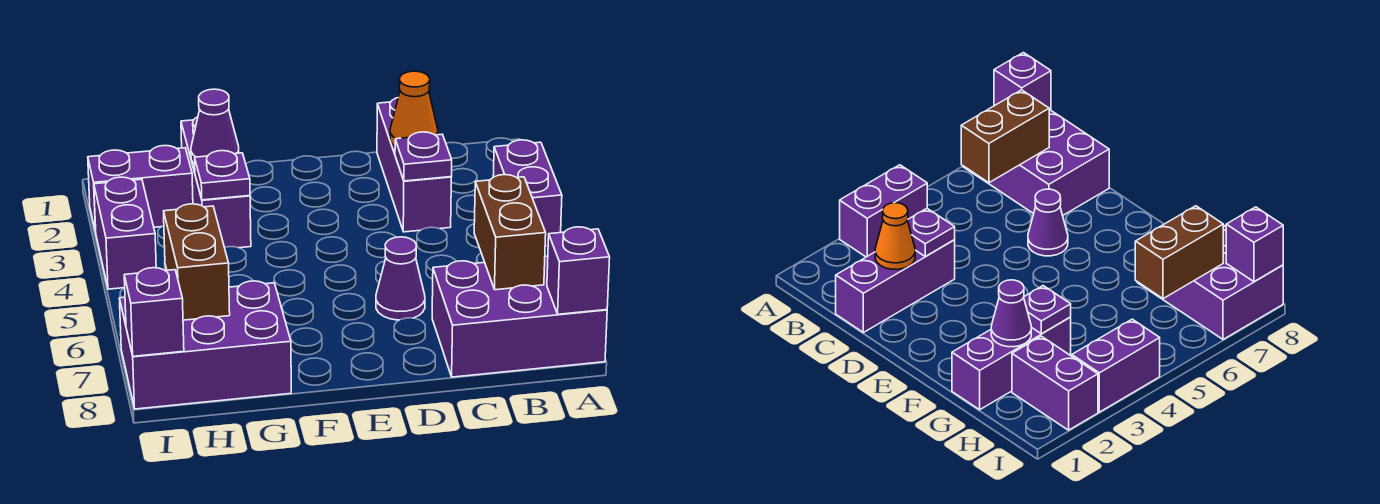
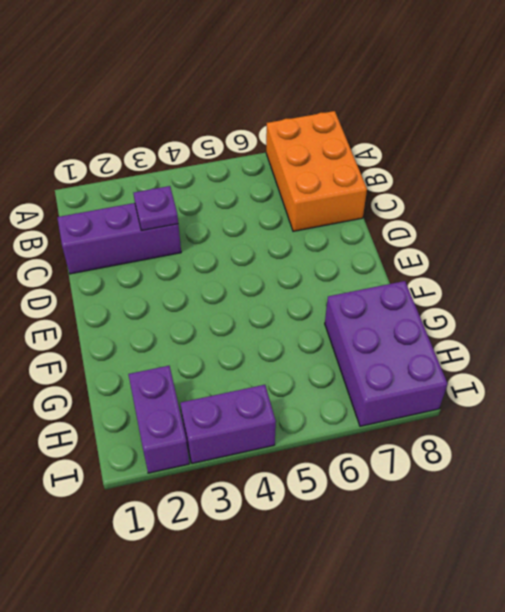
orange brick A7:C8 level 1 -> purple brick A7:C8 level 1
none -> purple brick A3:A4 level 1
none -> purple cone D6 level 1
none -> purple brick G1:G3 level 1

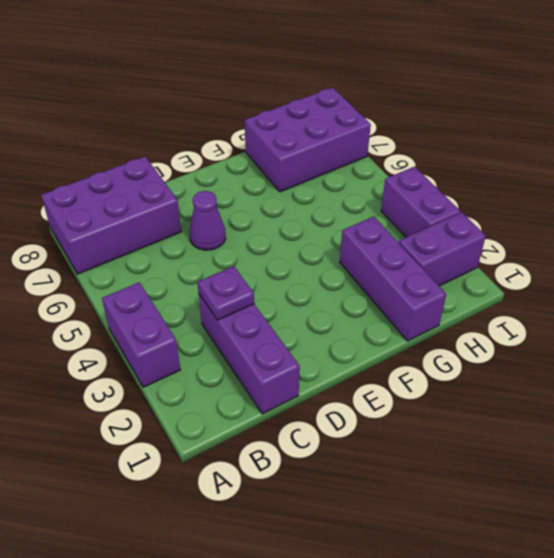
none -> purple brick A8 level 2
none -> brown brick B6:B7 level 2
none -> orange cone C2 level 2

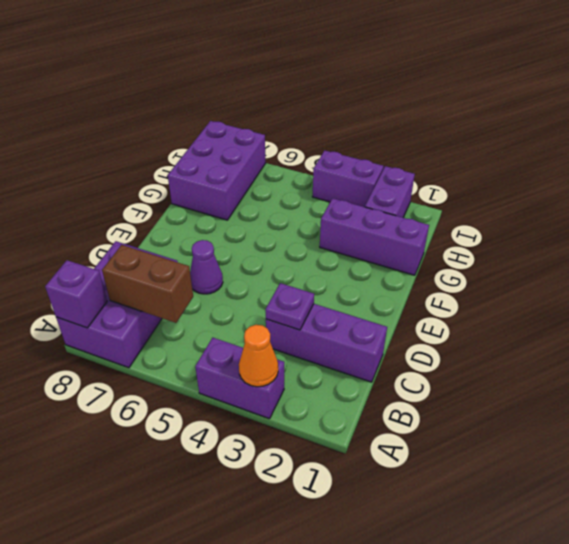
orange cone A3 level 2 -> orange cone C2 level 2
none -> purple cone G2 level 2
none -> purple plate G3 level 2
none -> brown brick H6:H7 level 2

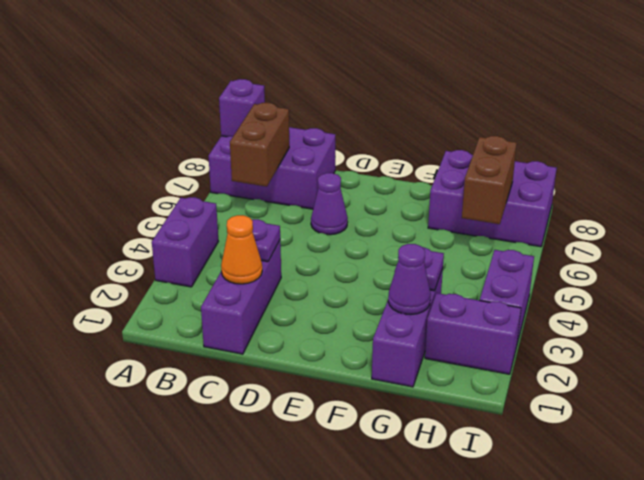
none -> purple brick I8 level 2

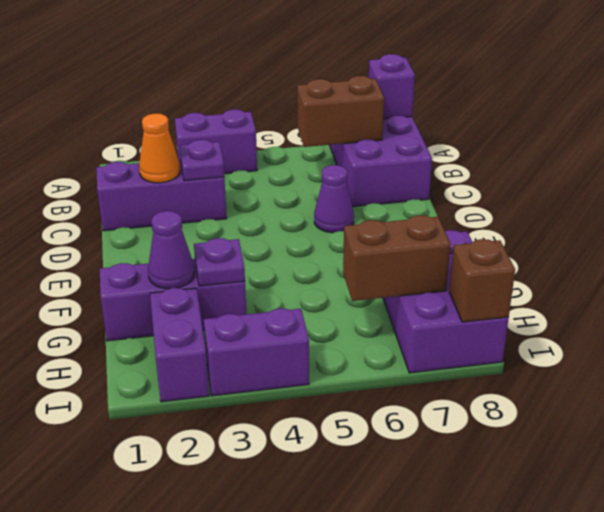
brown brick I8 level 2 -> purple brick I8 level 2

